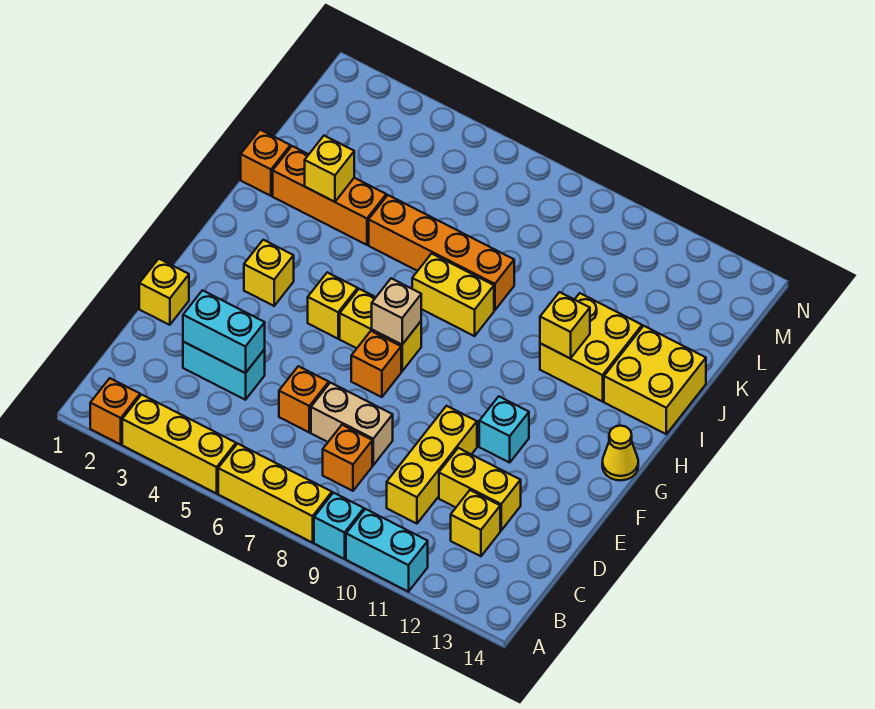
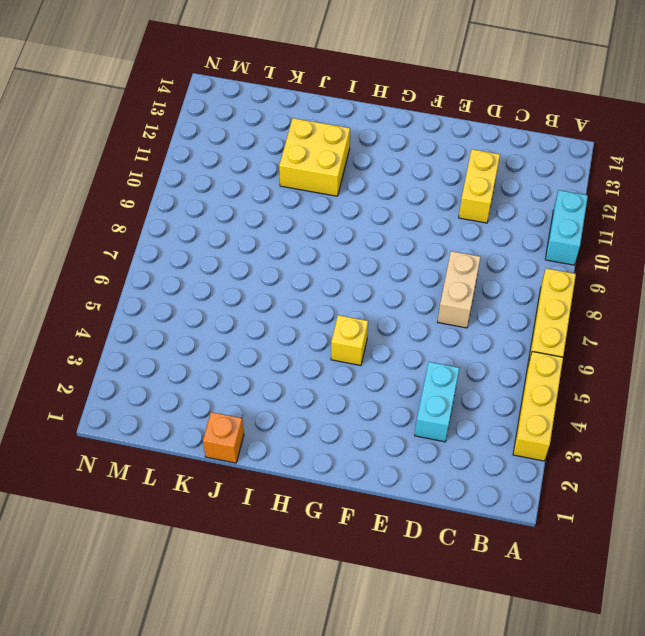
none -> orange brick A2 level 1
none -> cyan brick A9 level 1
none -> orange brick C8 level 1

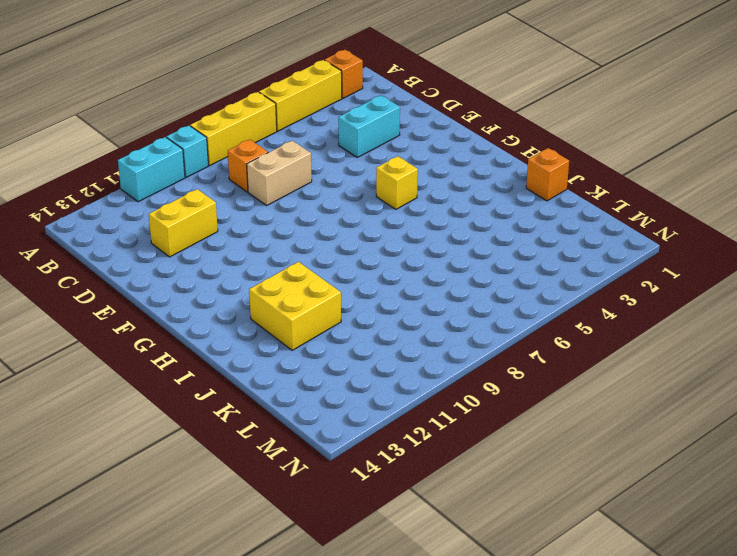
none -> yellow brick C10:E10 level 1
none -> yellow brick C12 level 1
none -> orange brick D6 level 1

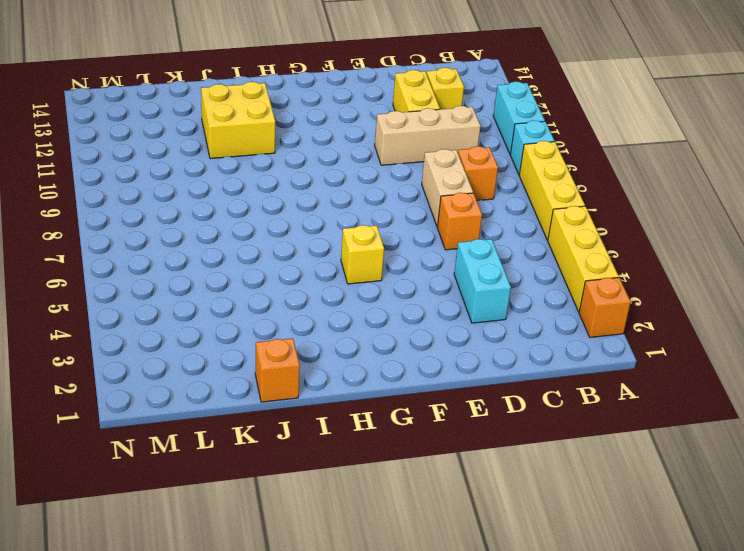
tan brick C10:E10 level 1 -> yellow brick C10:E10 level 1
none -> yellow brick E1 level 1
none -> orange brick F7 level 1
none -> cyan brick F11 level 1

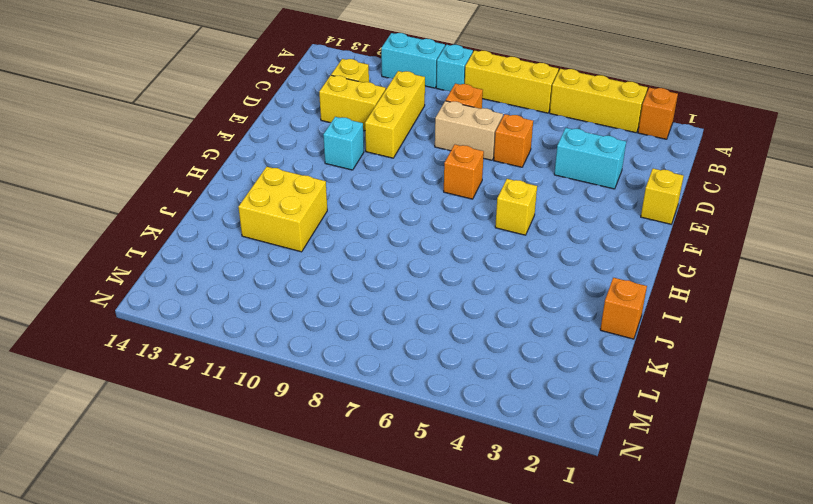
none -> yellow brick G3 level 1
none -> yellow brick G6:G7 level 1
none -> yellow cone G14 level 1

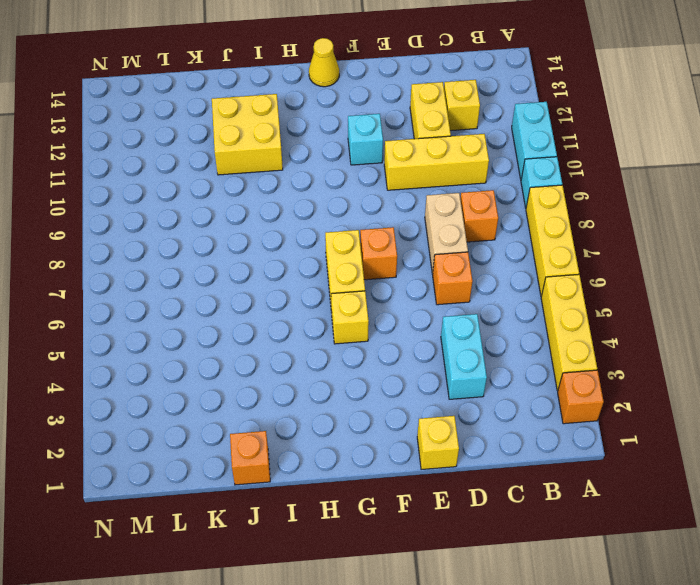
none -> yellow brick G3 level 1
none -> yellow brick I7:I8 level 1
none -> yellow brick I13:J14 level 1

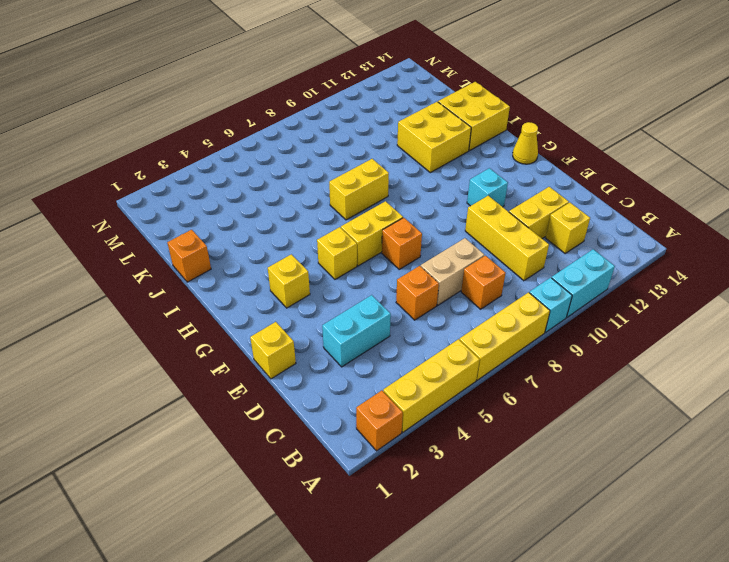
none -> orange brick J2:J4 level 1
none -> orange brick J5:J8 level 1
none -> cyan brick D3:D4 level 2

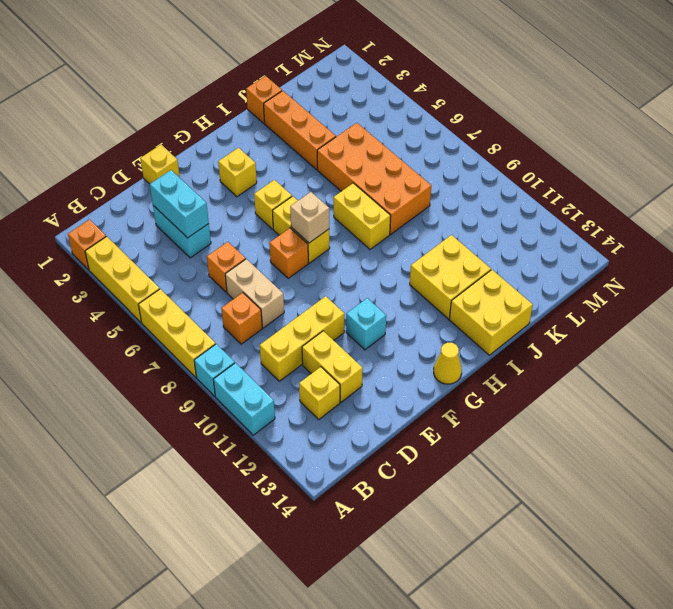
orange brick J5:K8 level 1 -> orange brick J5:J8 level 1
none -> yellow brick I11 level 2
none -> yellow brick J3 level 2

